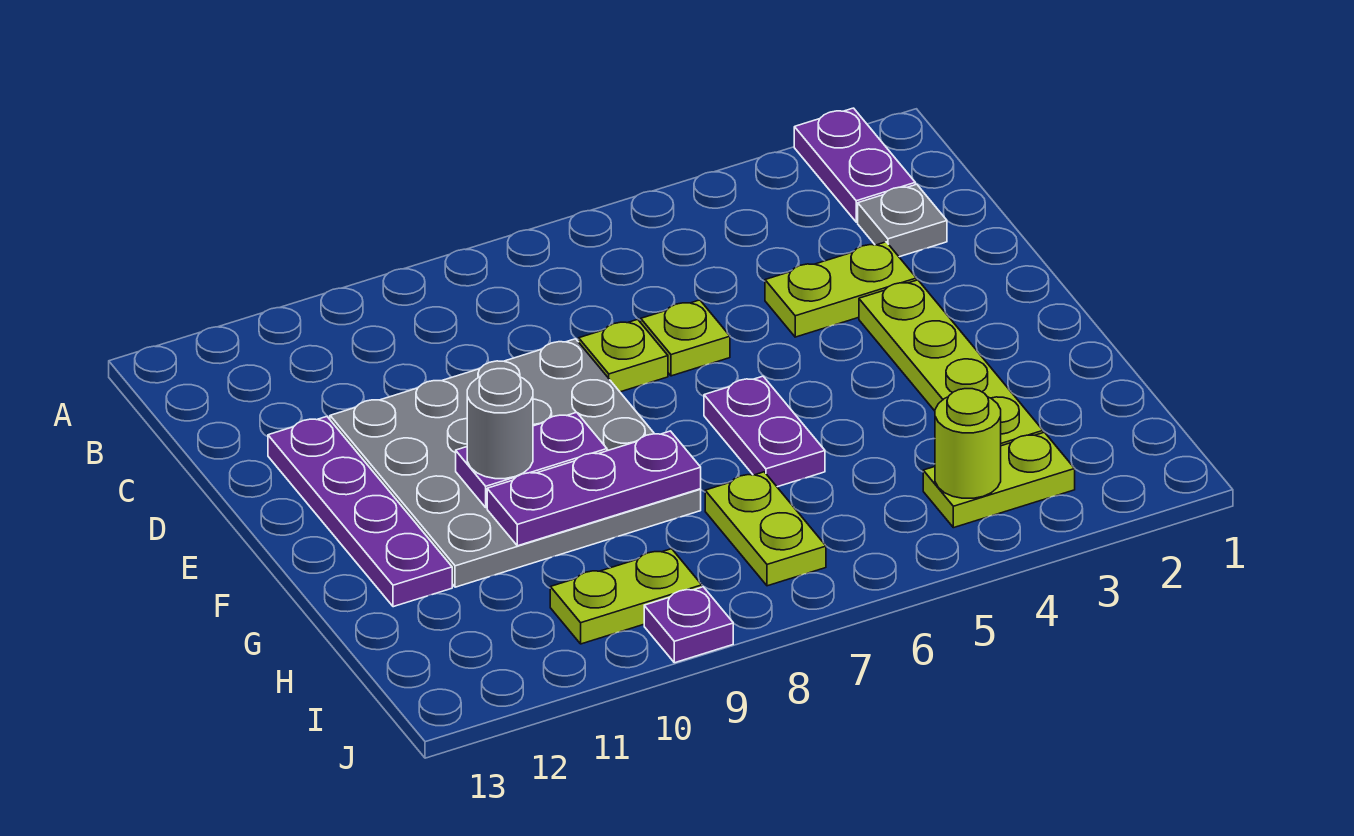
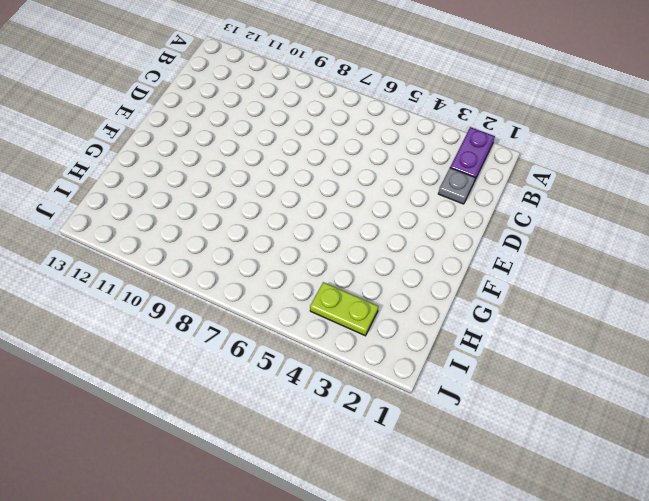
none -> lime plate D3:D4 level 1
none -> lime plate D6 level 1
none -> lime plate D7 level 1

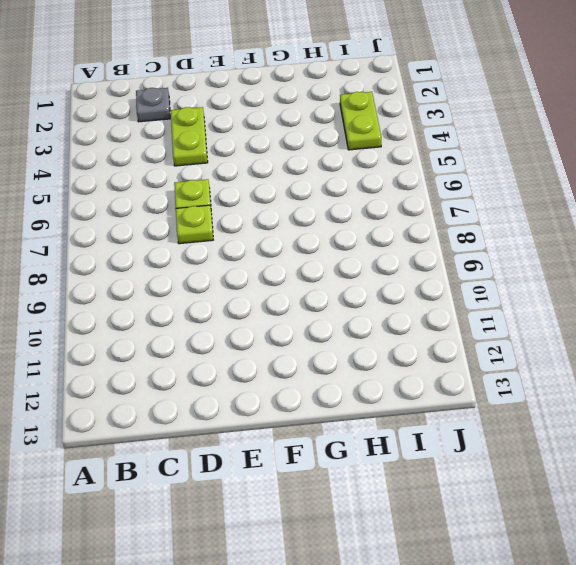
none -> purple plate A2:B2 level 1
none -> grey plate D8:G11 level 1
none -> purple plate D12:G12 level 1

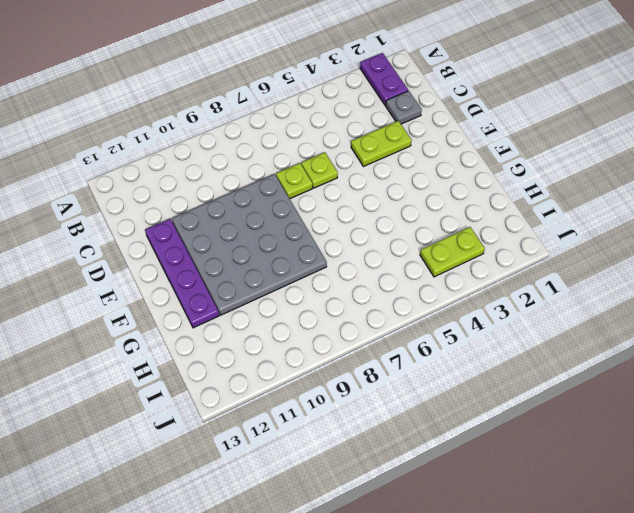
none -> lime plate E3:H3 level 1
none -> purple plate F6:G6 level 1
none -> lime plate H7:I7 level 1

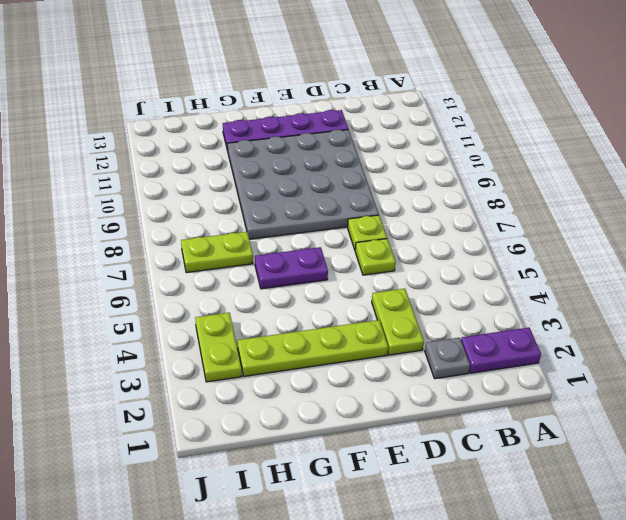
none -> lime plate I9:I10 level 1
none -> purple plate J9 level 1
none -> purple plate F9:F10 level 2

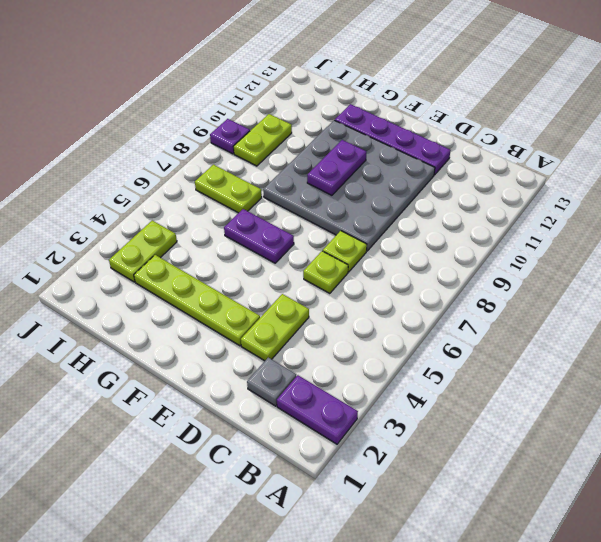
none -> purple plate G8:G10 level 2
none -> lime round brick I4 level 2
none -> grey round brick F10 level 3

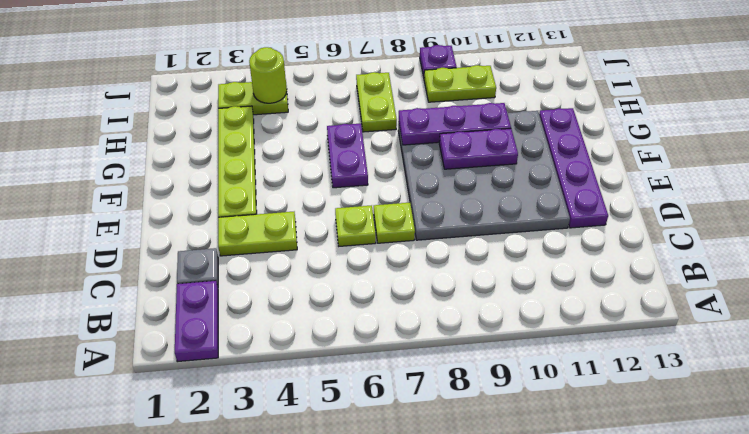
none -> grey round brick F10 level 3

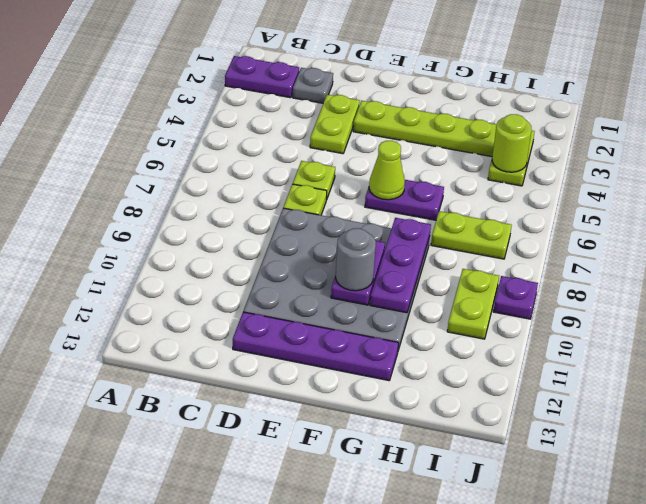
lime cone F6 level 2 -> none

